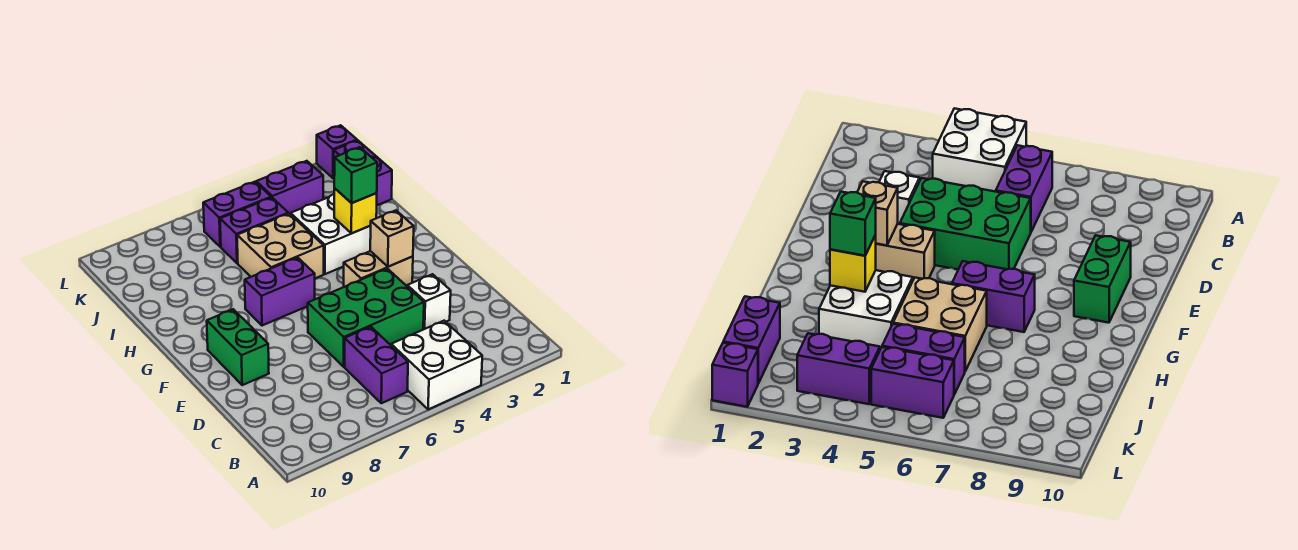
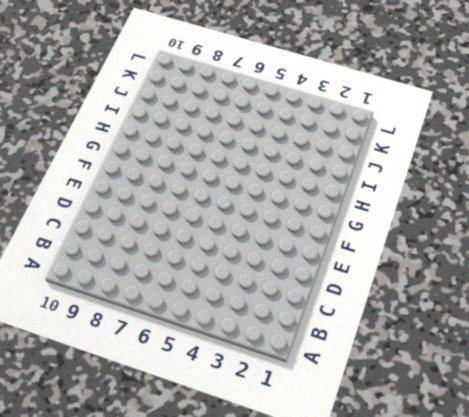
none -> white brick A4:B5 level 1
none -> purple brick B6:C6 level 1
none -> white brick D3 level 1

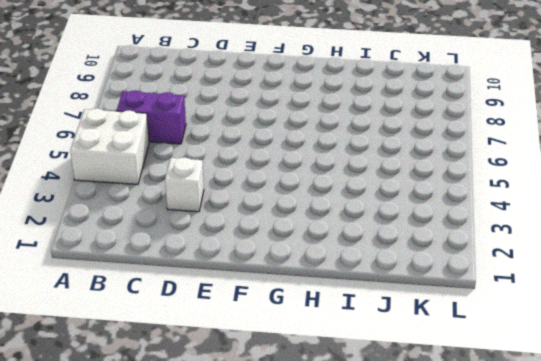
none -> green brick D4:E6 level 1
none -> green brick E9:F9 level 1
none -> tan brick F3:F4 level 1

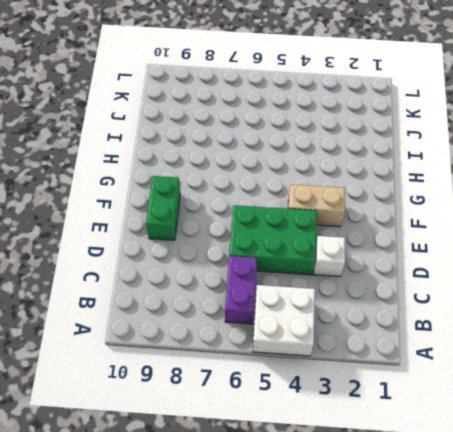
none -> purple brick G6:G7 level 1
none -> white brick H3:I4 level 1
none -> tan brick H5:I6 level 1

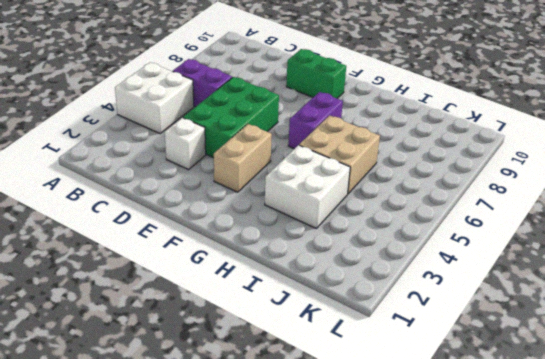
none -> purple brick J1:K1 level 1
none -> purple brick J5:J6 level 1
none -> purple brick K3:K4 level 1

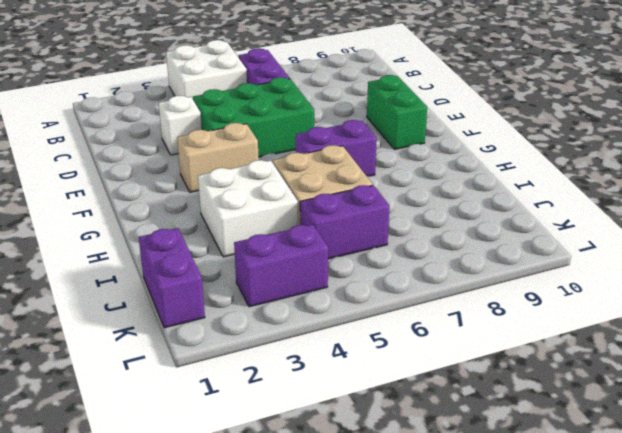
none -> purple brick K5:K6 level 1
none -> purple brick L1 level 1
none -> tan brick F3 level 2

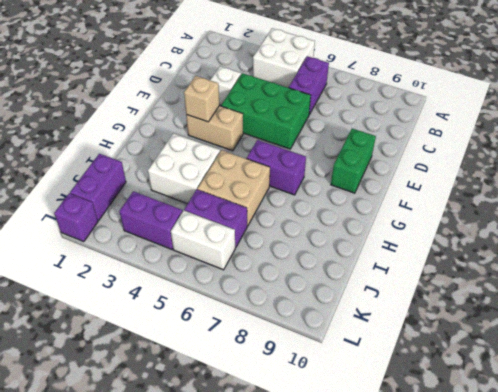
white brick K5:K6 level 1 -> purple brick K5:K6 level 1
none -> yellow brick H3 level 2
none -> green brick H3 level 3

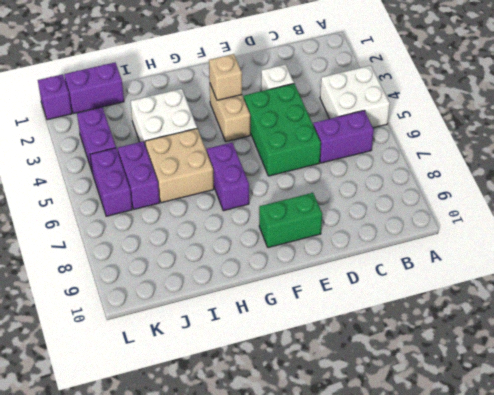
none -> yellow brick H3 level 2
none -> green brick H3 level 3

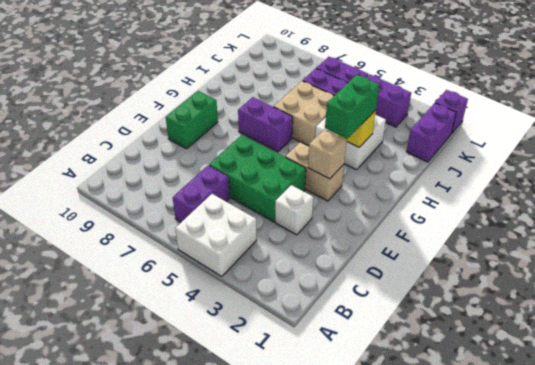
green brick G3:H3 level 3 -> green brick H3 level 3

